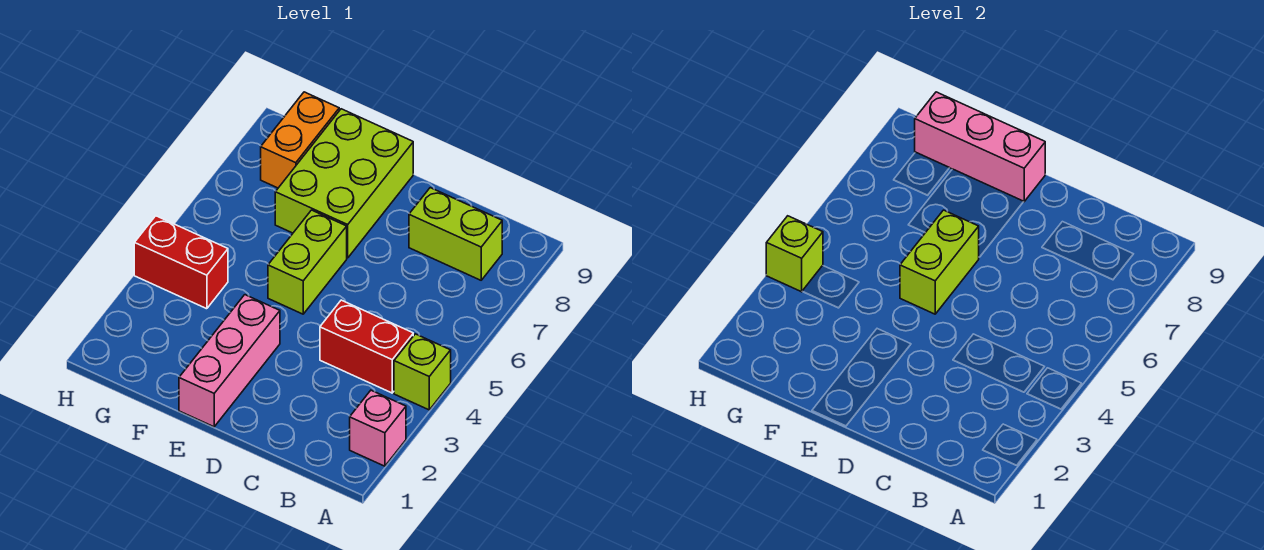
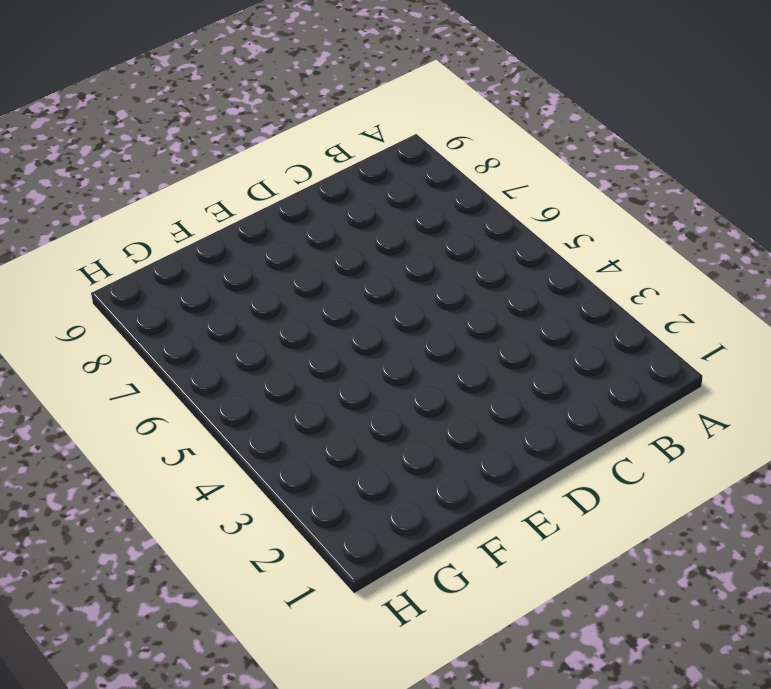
none -> pink brick A2 level 1
none -> lime brick A4 level 1
none -> red brick B4:C4 level 1

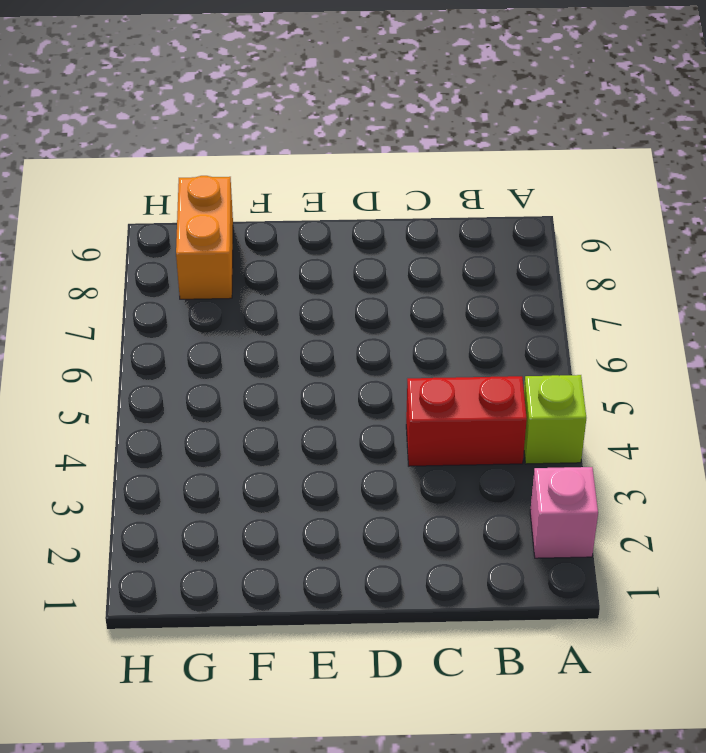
none -> lime brick B8:C8 level 1
none -> pink brick E1:E3 level 1
none -> lime brick E5:E6 level 1

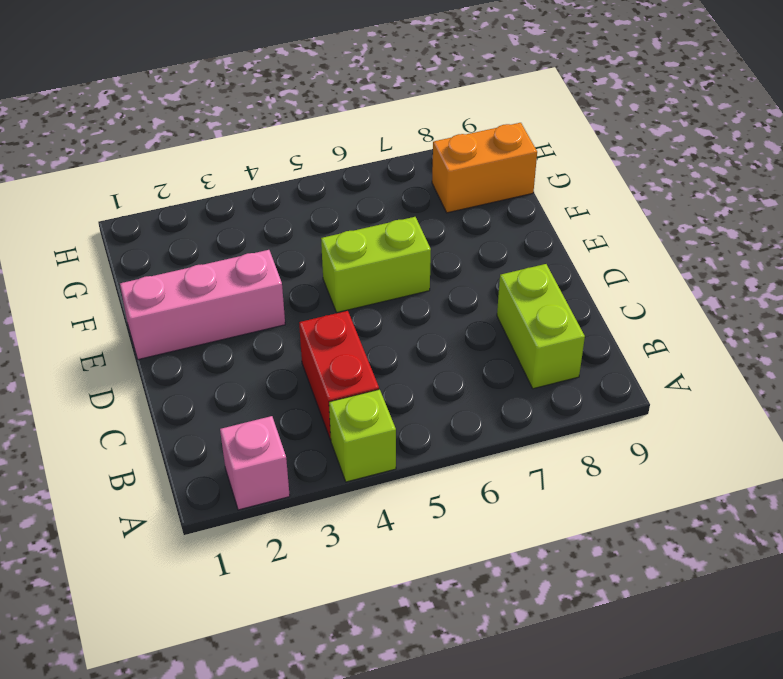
none -> lime brick E7:F9 level 1
none -> red brick G4:H4 level 1
none -> lime brick E5:E6 level 2

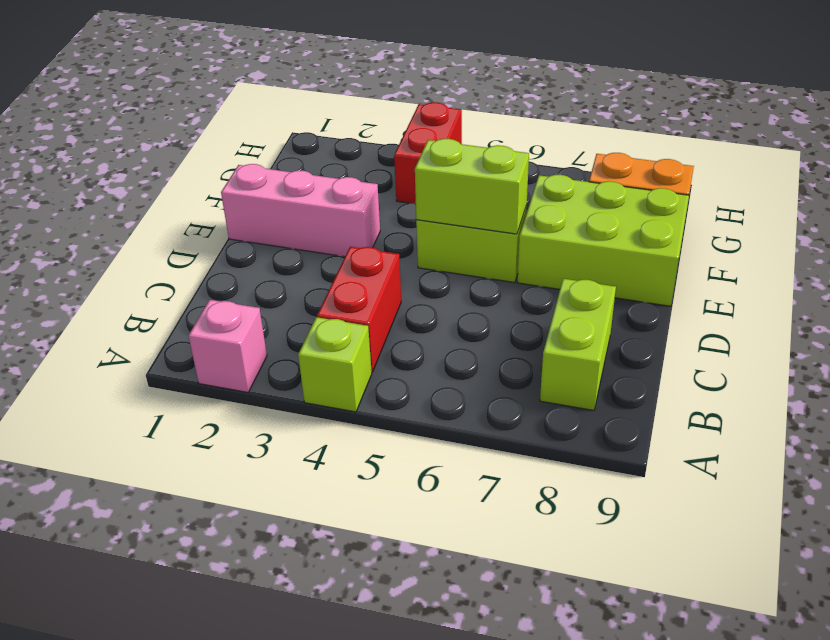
none -> pink brick E9:G9 level 2
none -> lime brick H4 level 2

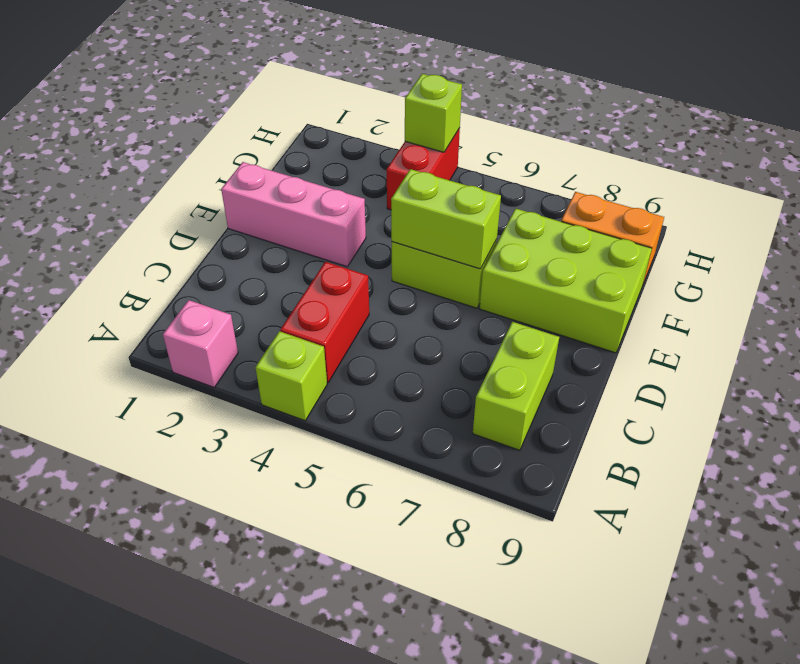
none -> pink brick E9:G9 level 2

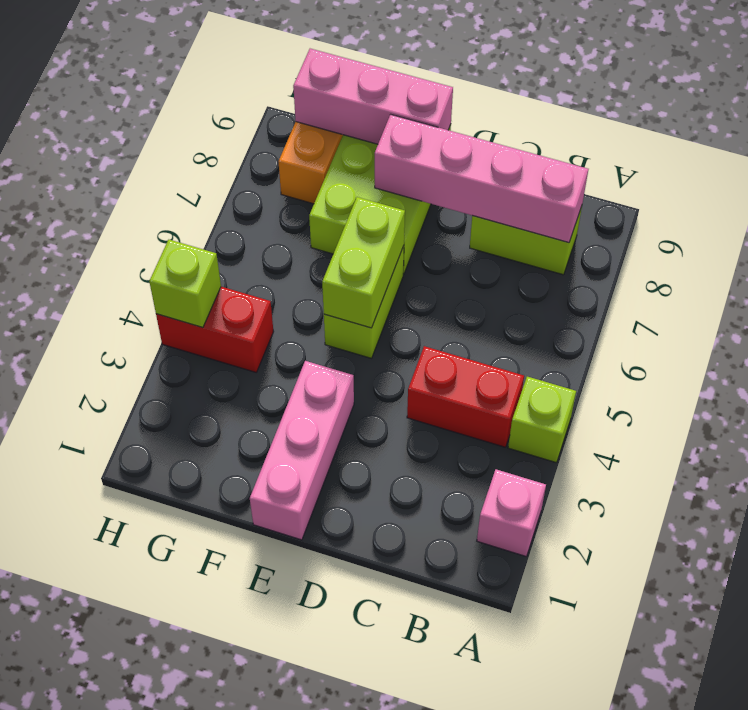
pink brick B8:E8 level 2 -> none

